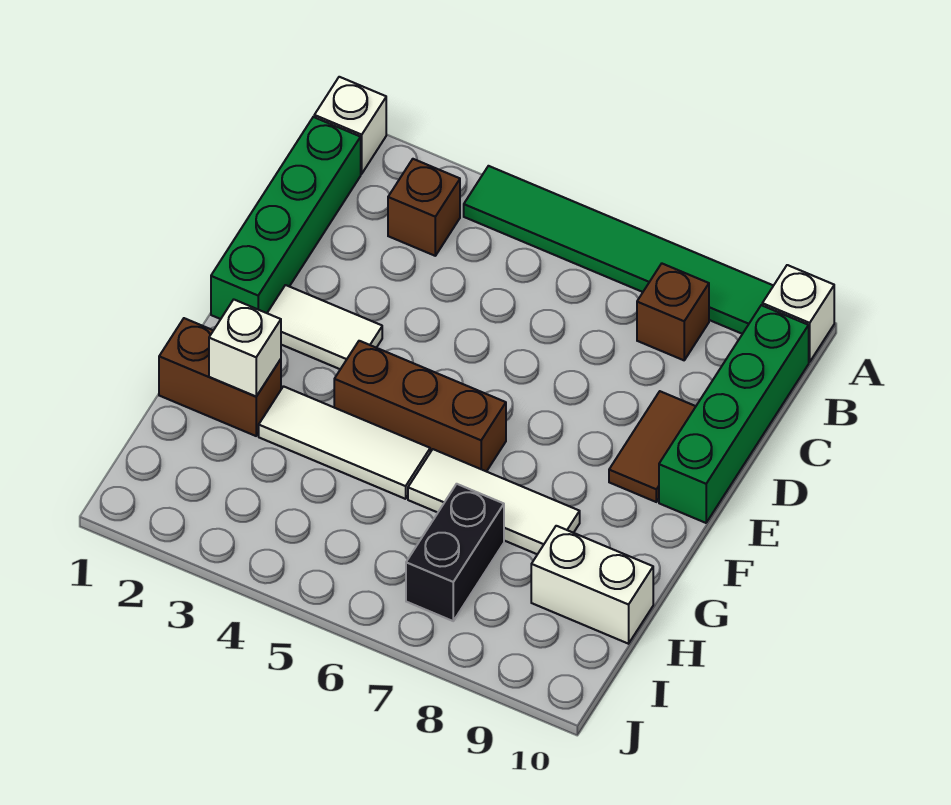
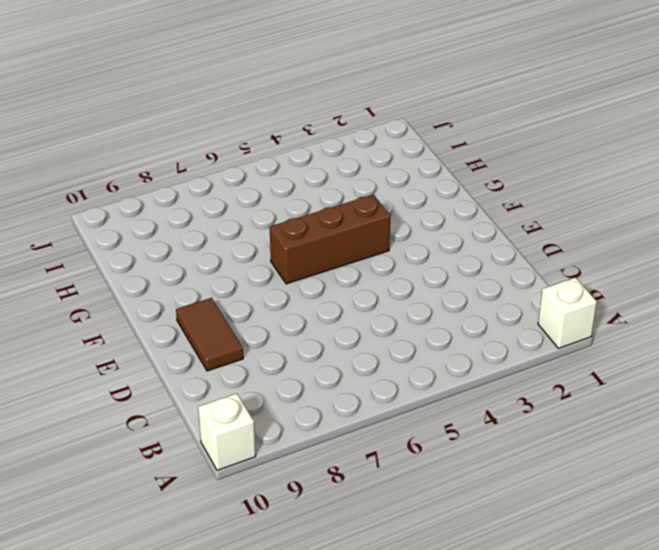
none -> green tile A4:A9 level 1
none -> green brick B1:E1 level 1
none -> brown brick B3 level 1

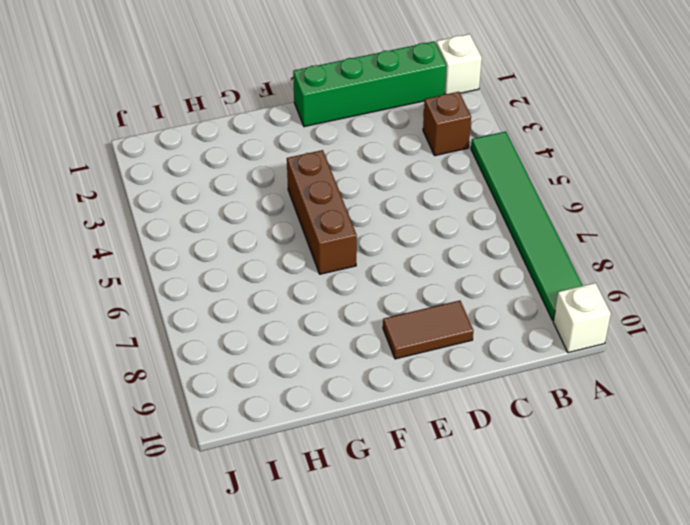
none -> brown brick B8 level 1
none -> green brick B10:E10 level 1
none -> white tile E2:E3 level 1

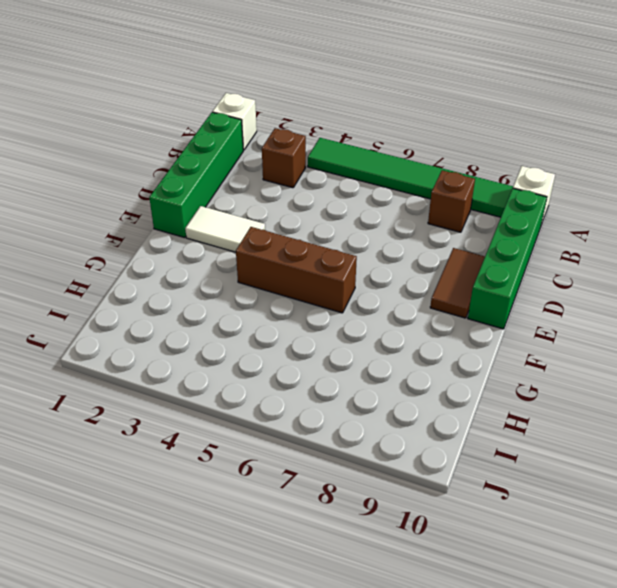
none -> brown brick G1:G2 level 1
none -> white tile G3:G5 level 1
none -> white tile G6:G8 level 1

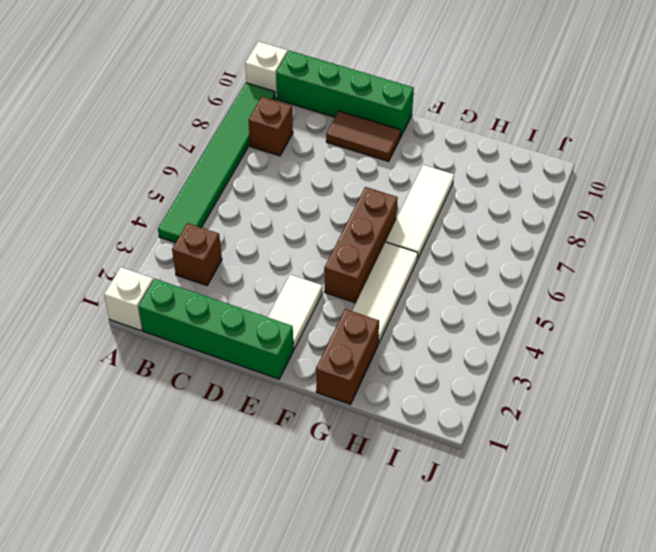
none -> black brick H7:I7 level 1
none -> white brick H9:H10 level 1
none -> white brick G2 level 2

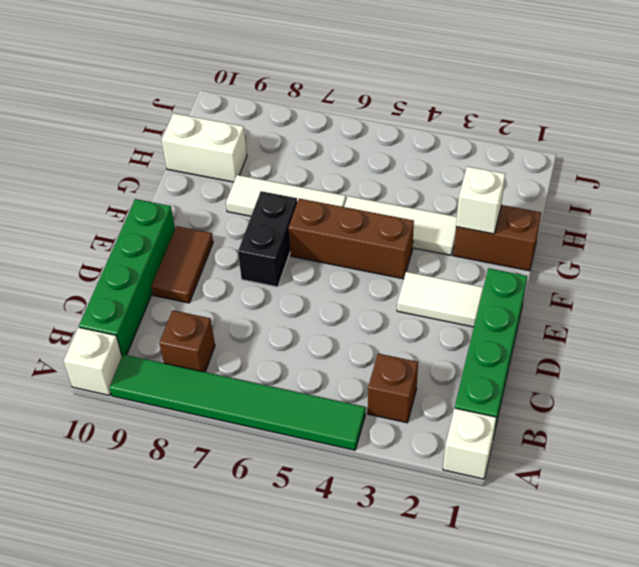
black brick E7:F7 level 1 -> black brick H7:I7 level 1

